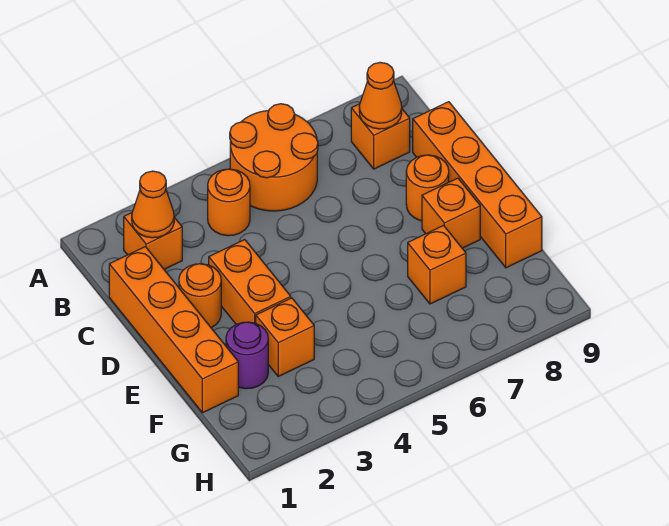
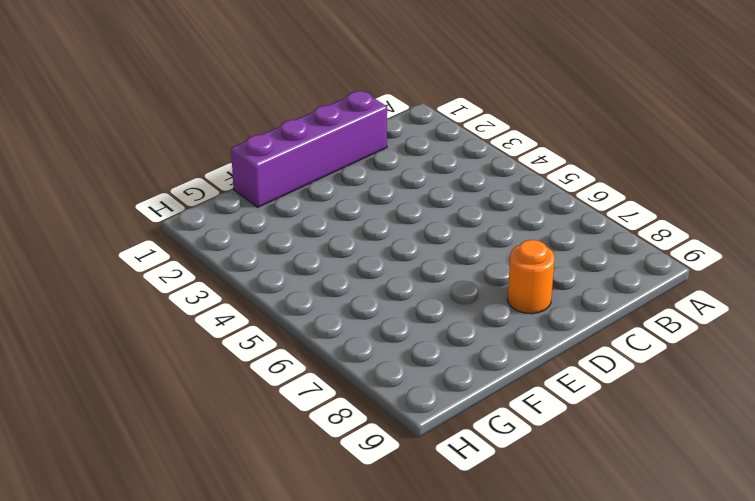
purple brick C1:F1 level 1 -> orange brick C1:F1 level 1
none -> orange round brick A5:B6 level 1
none -> orange brick B2 level 1
none -> orange round brick B4 level 1

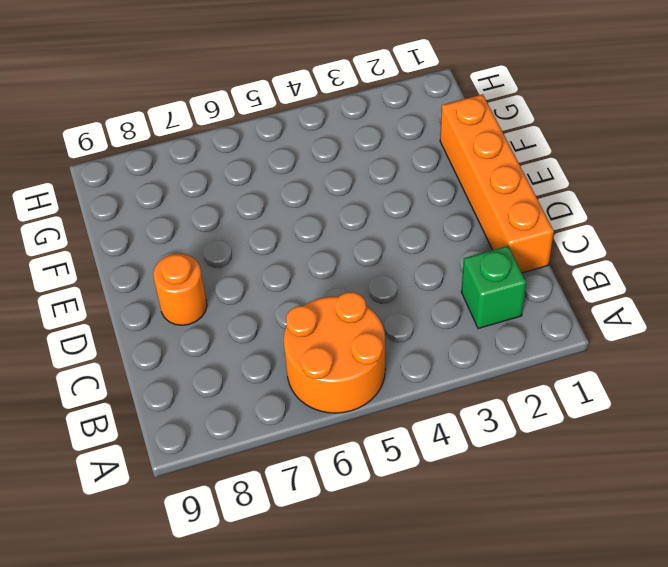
green brick B2 level 1 -> orange brick B2 level 1
none -> orange round brick B4 level 1
none -> orange brick B8 level 1
none -> orange brick C9:F9 level 1

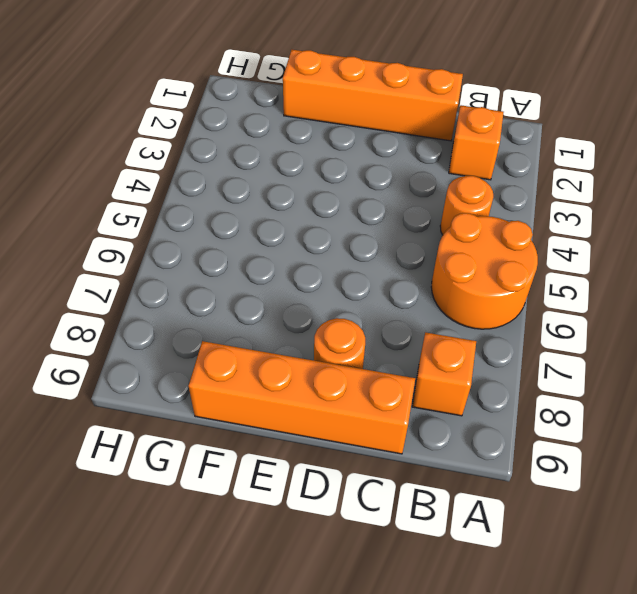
none -> orange round brick D2 level 1
none -> orange brick D3:E3 level 1
none -> orange brick E8 level 1

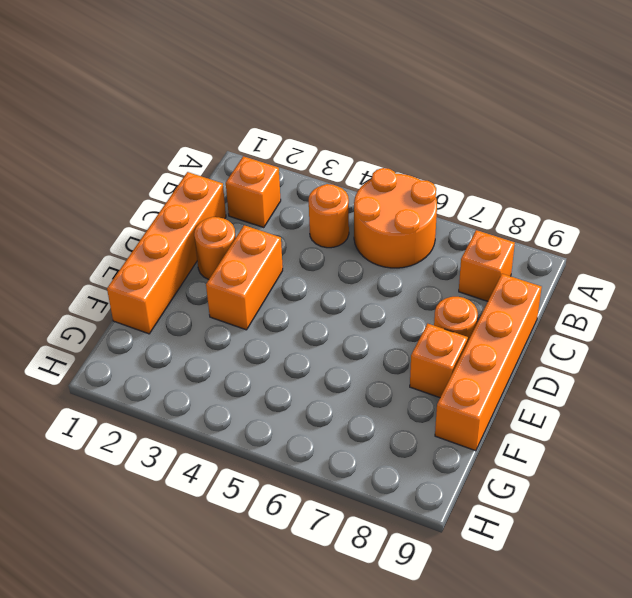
none -> purple round brick F2 level 1
none -> orange brick F3 level 1
none -> orange brick F7 level 1

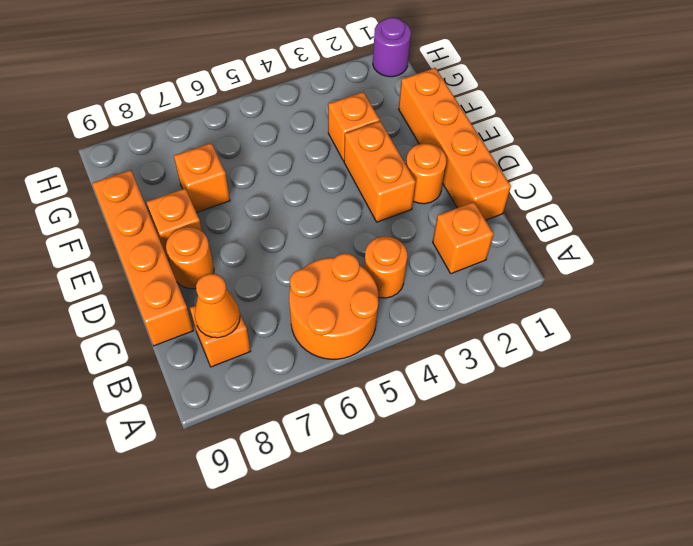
purple round brick H1 level 1 -> purple round brick F2 level 1
none -> orange cone B2 level 2

